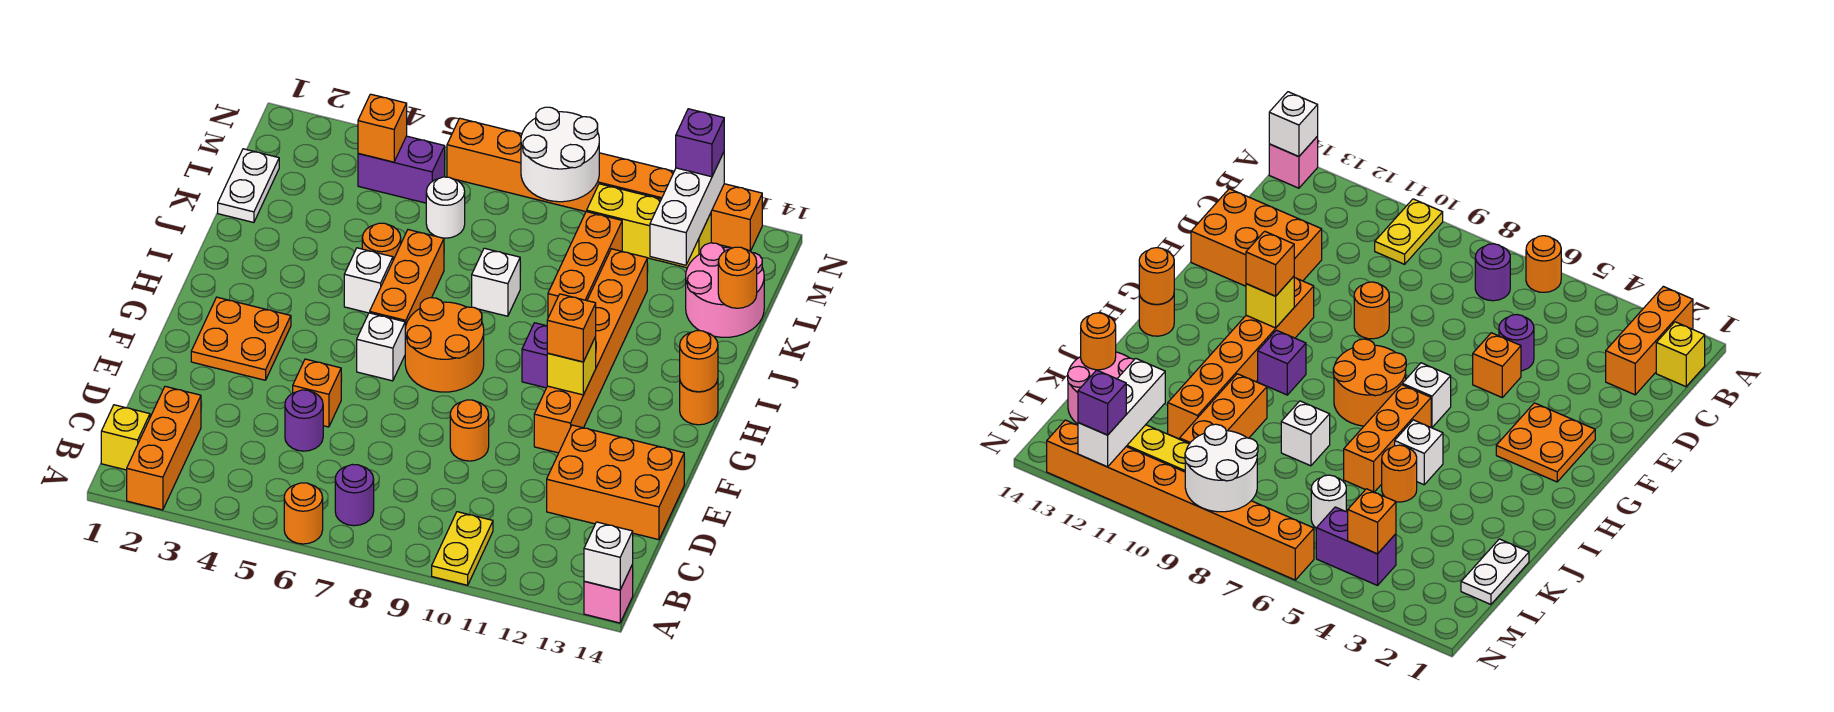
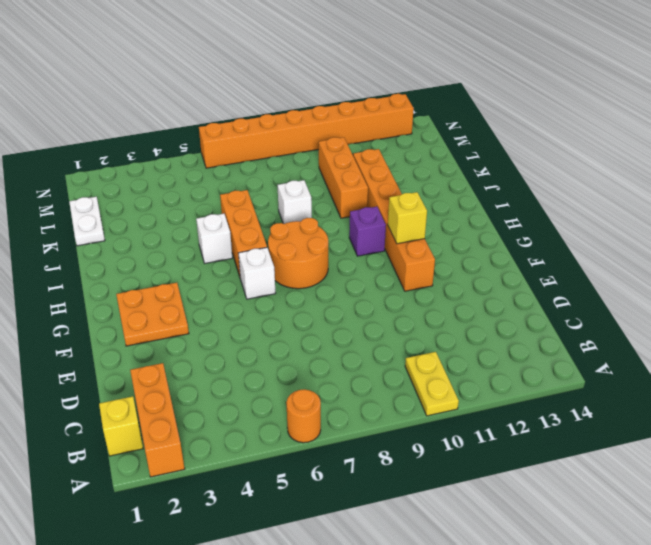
none -> pink brick A14 level 1
none -> purple round brick B7 level 1
none -> purple round brick D5 level 1
none -> orange brick D12:E14 level 1

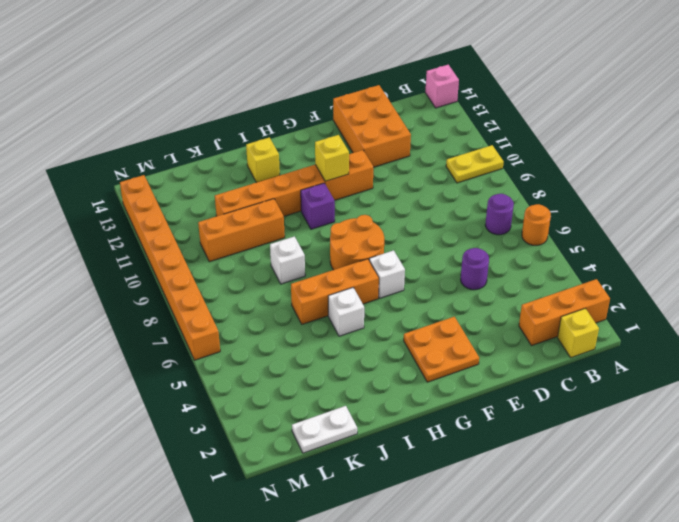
yellow brick I13 level 1 -> none
none -> orange brick E5 level 1
none -> orange round brick E9 level 1
none -> orange round brick H14 level 1
none -> orange round brick J5 level 1

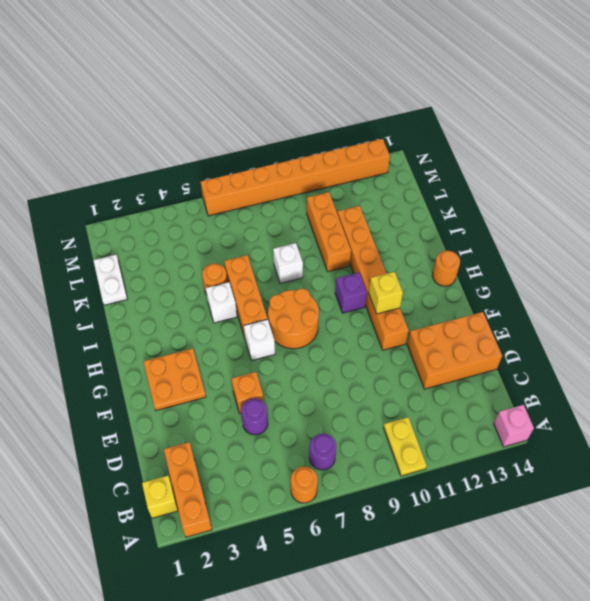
none -> orange round brick E9 level 1
none -> pink round brick K13:L14 level 1
none -> white round brick L6 level 1
none -> purple brick M4:M5 level 1

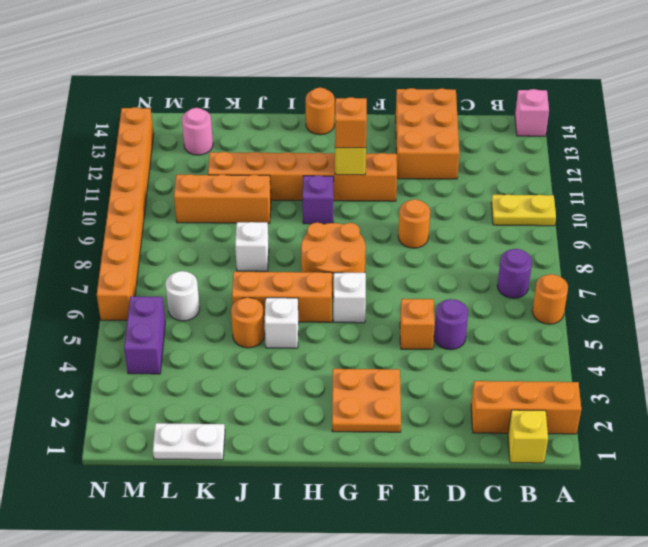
pink round brick L13 level 1 -> pink round brick K13:L14 level 1
none -> yellow brick M10:M12 level 1
none -> white brick A14 level 2
none -> orange round brick H14 level 2
none -> orange round brick K14 level 2

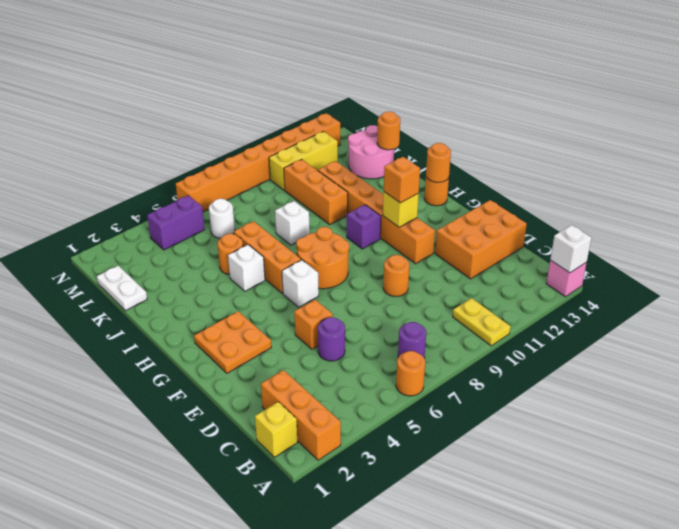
none -> white brick L12:N12 level 2
none -> orange brick M4 level 2
none -> white round brick M8:N9 level 2
none -> purple brick N12 level 3

